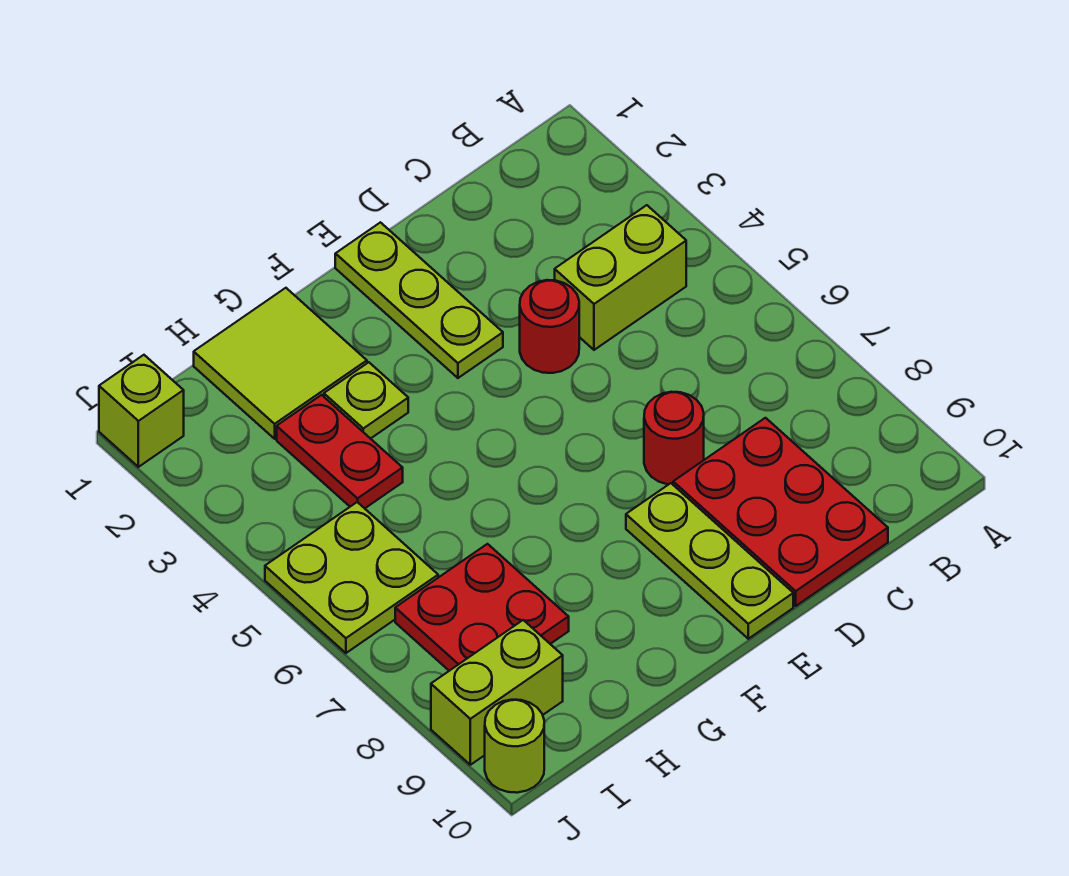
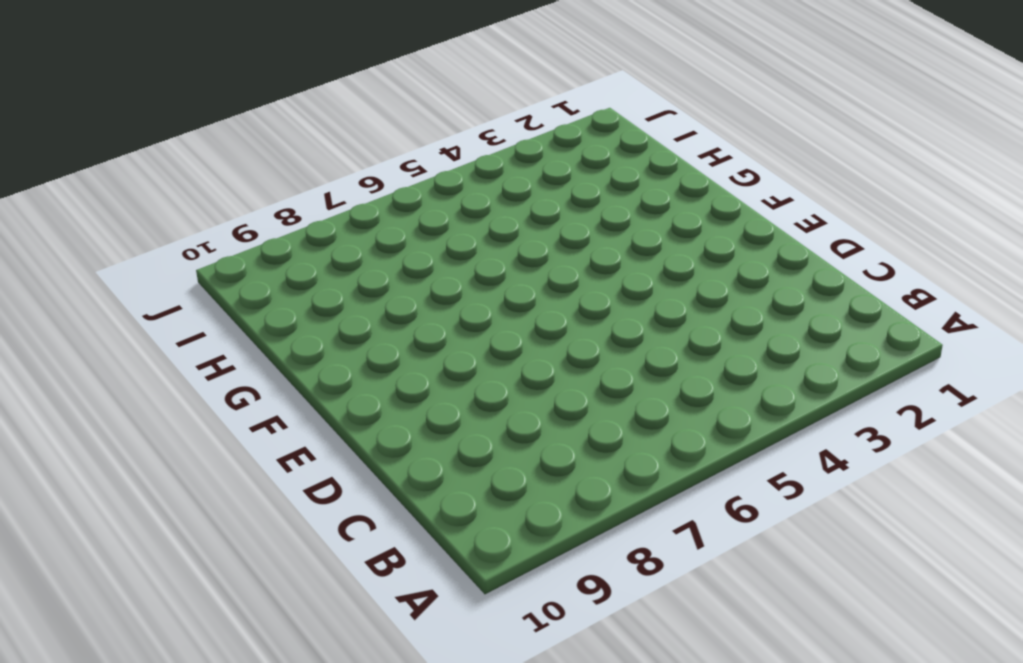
none -> lime brick B4:C4 level 1
none -> red plate C8:D10 level 1
none -> red round brick D4 level 1

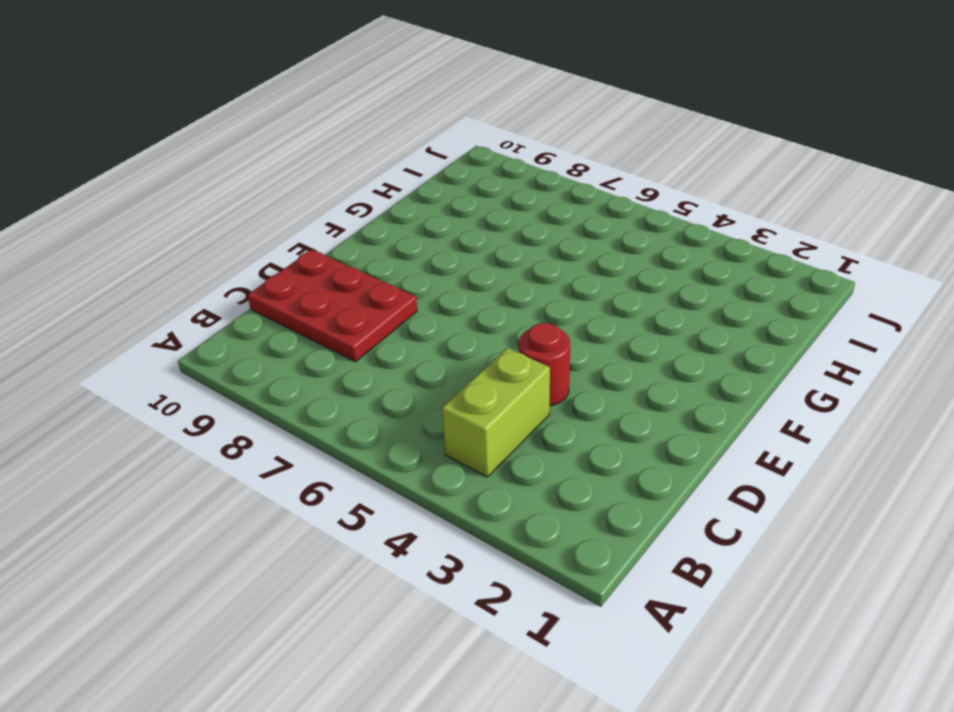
none -> red round brick D7 level 1
none -> lime plate E1:E3 level 1
none -> lime plate E8:E10 level 1

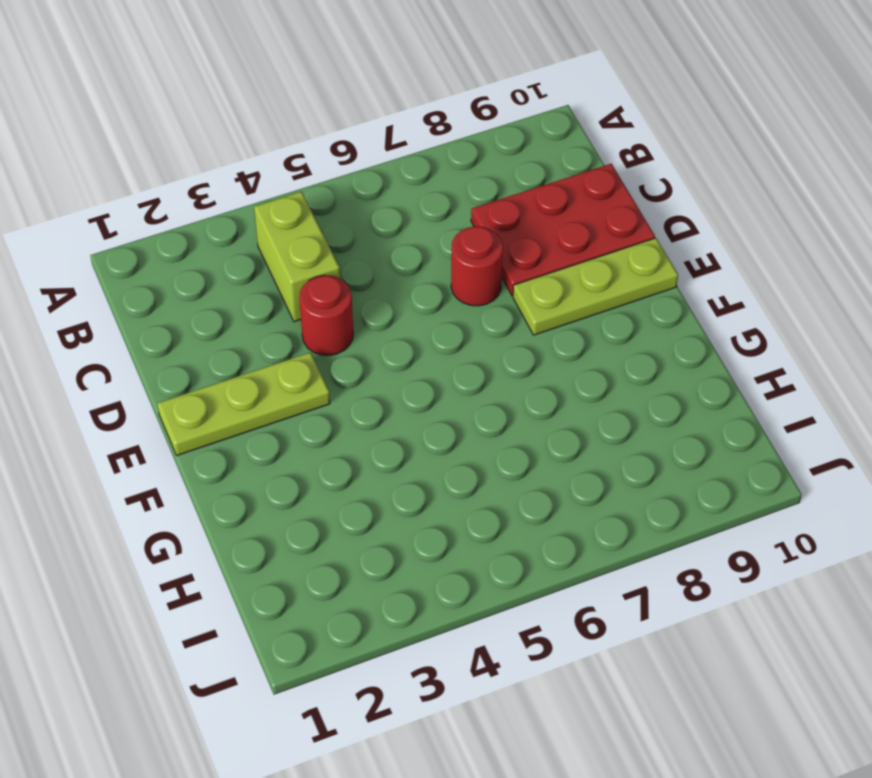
none -> lime tile G1:H2 level 1
none -> lime plate G3 level 1
none -> red plate H3:H4 level 1

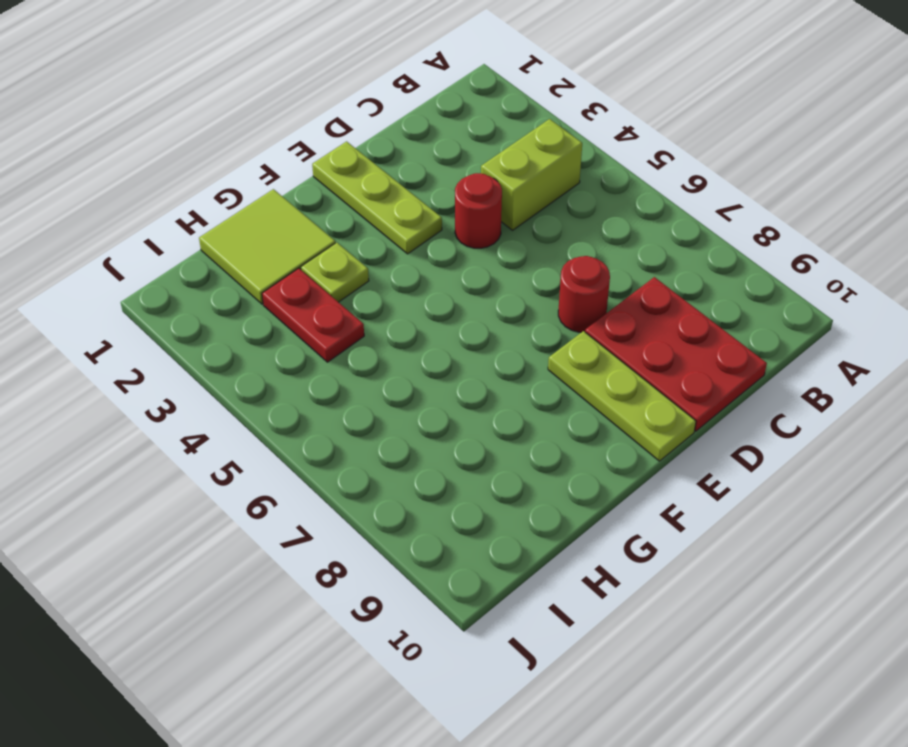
none -> red plate H7:I8 level 1
none -> lime plate I5:J6 level 1
none -> lime brick I9:J9 level 1

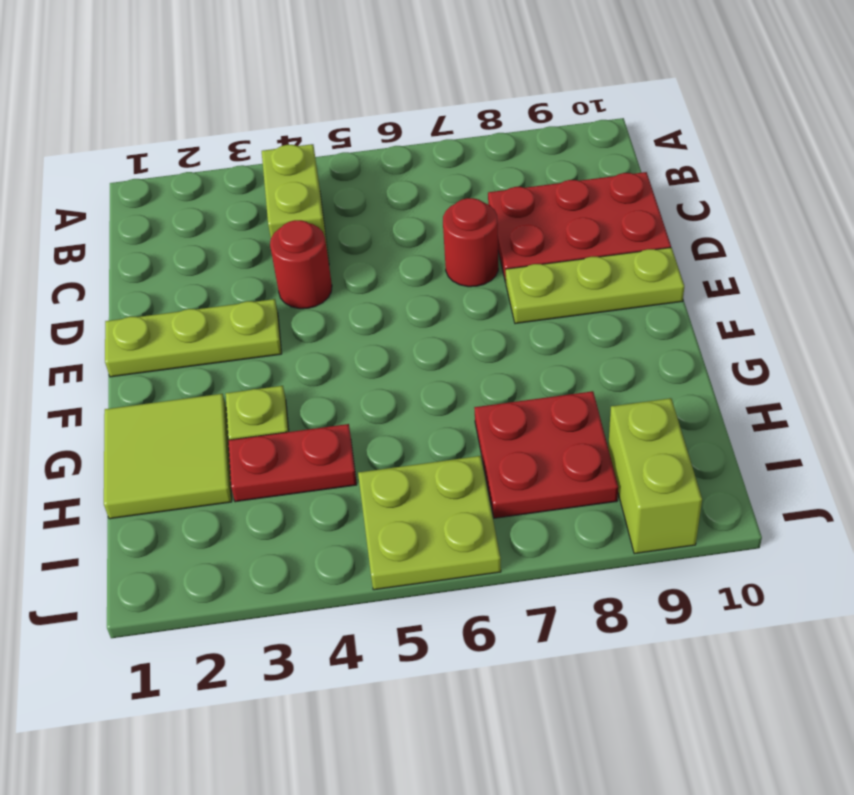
none -> lime brick J1 level 1
none -> lime round brick J10 level 1

